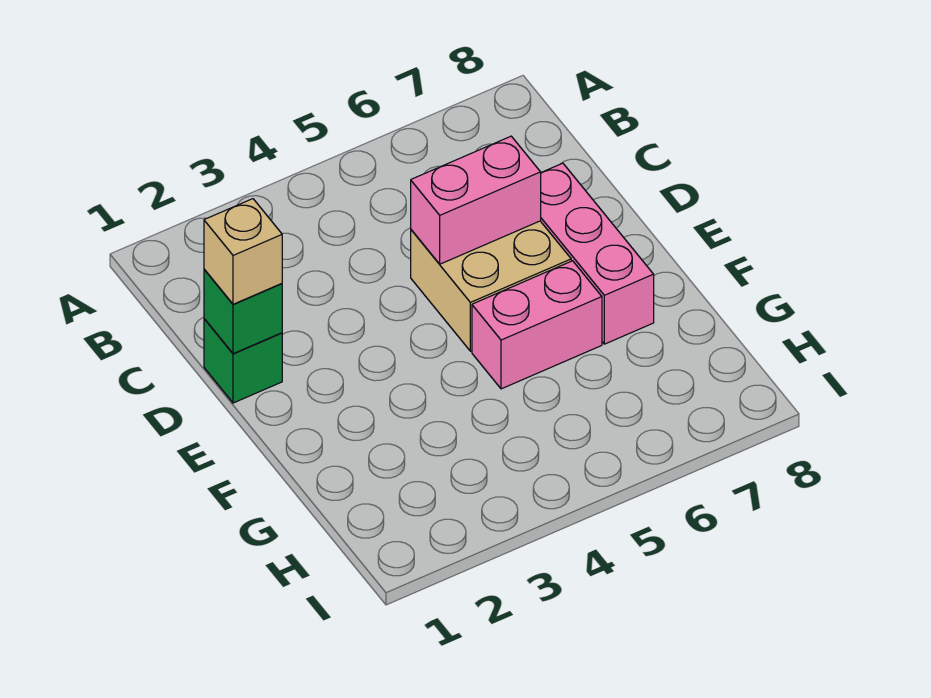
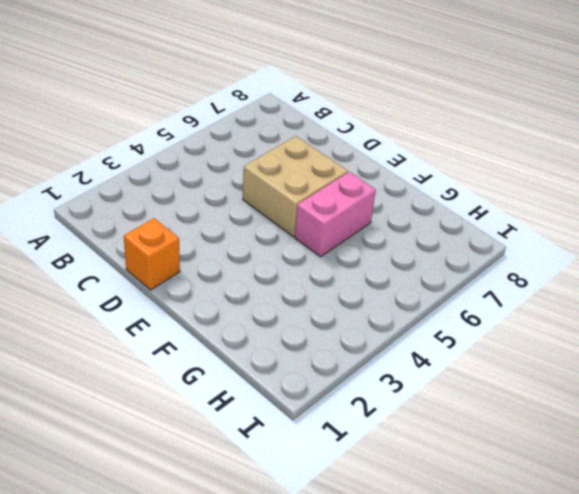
orange brick D1 level 1 -> green brick D1 level 1
none -> pink brick D7:F7 level 1
none -> green brick D1 level 2

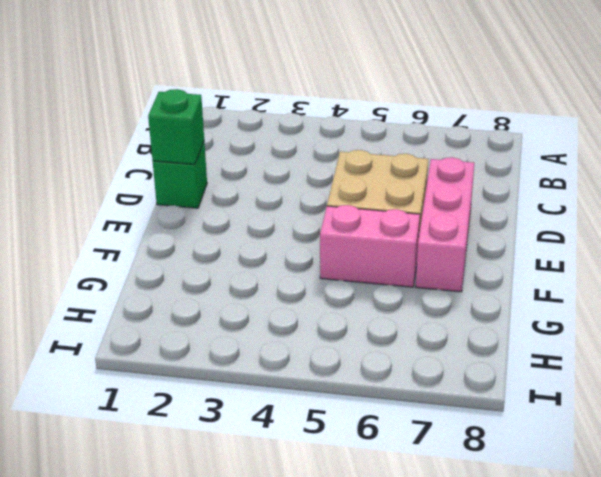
none -> pink brick D5:D6 level 2
none -> tan brick D1 level 3

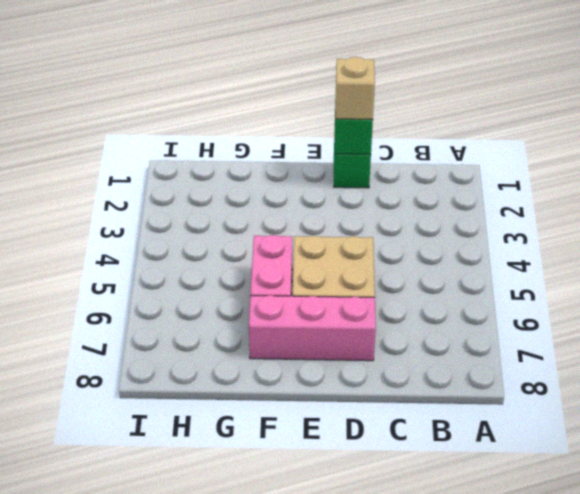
none -> pink brick D5:D6 level 2

